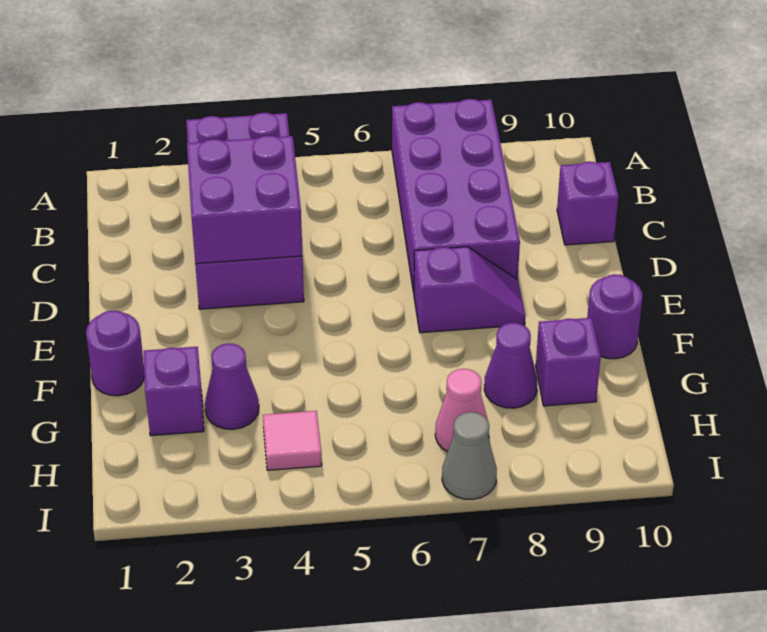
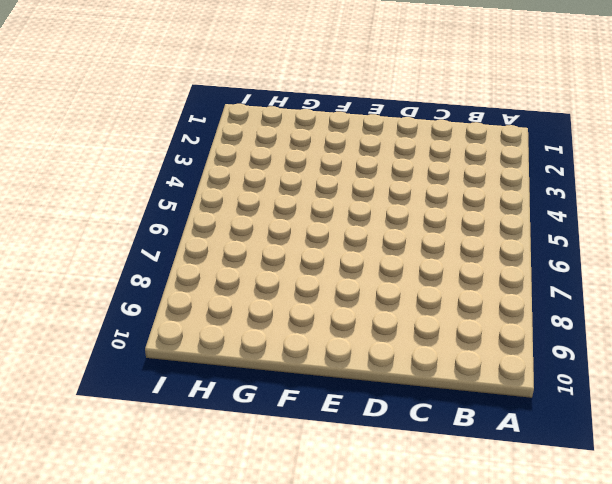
none -> purple brick A3:D4 level 1
none -> purple brick A7:D8 level 1
none -> purple brick C10 level 1

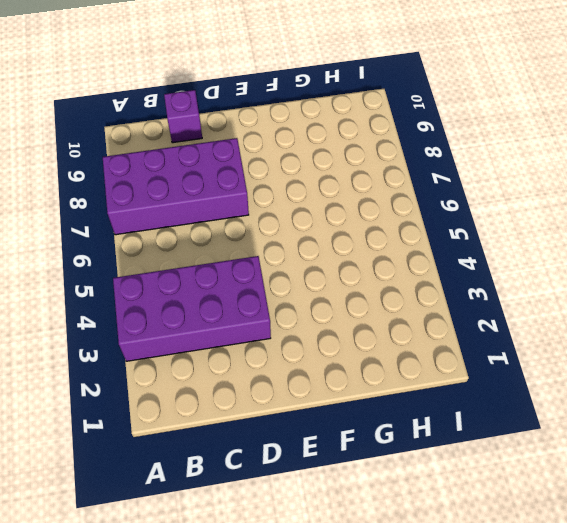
none -> purple slope E7:E8 level 1 top 7
none -> purple round brick F1 level 1
none -> purple round brick F10 level 1

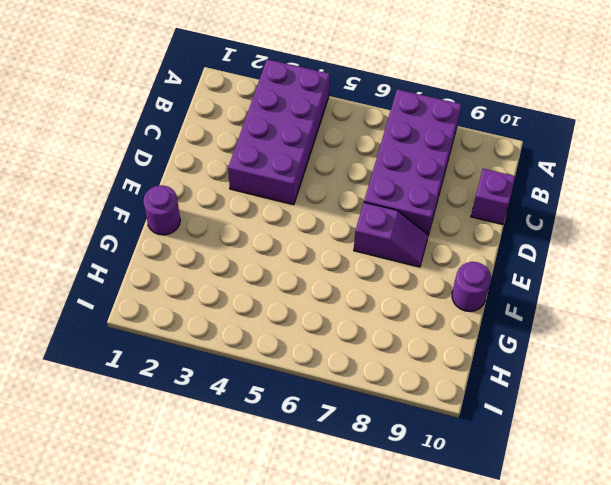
none -> purple brick G2 level 1
none -> purple cone G3 level 1
none -> purple cone G8 level 1

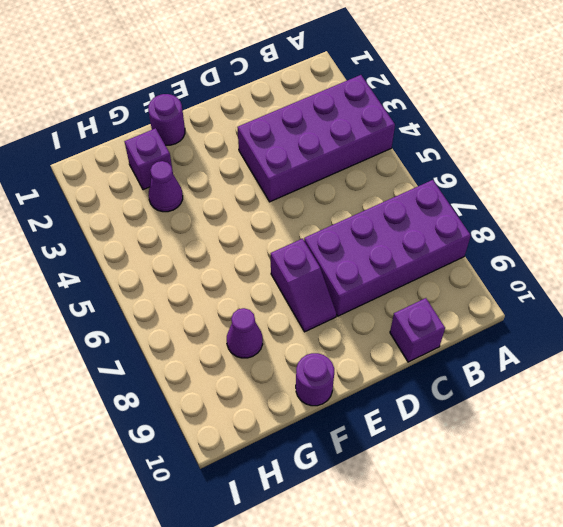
none -> purple brick G9 level 1
none -> pink tile H4 level 1
none -> pink cone H7 level 1

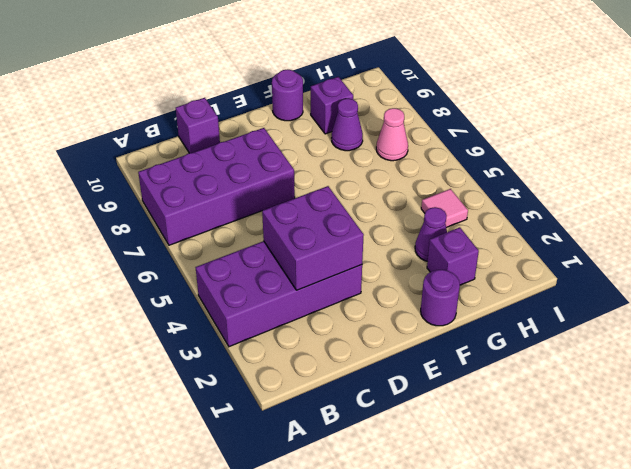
none -> purple slope E7:E8 level 1 top 7
none -> grey cone I7 level 1

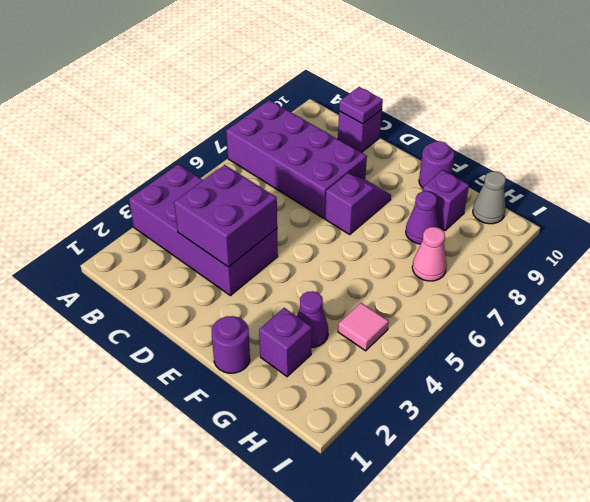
purple plate C10 level 2 -> none
grey cone H10 level 1 -> grey cone I7 level 1

